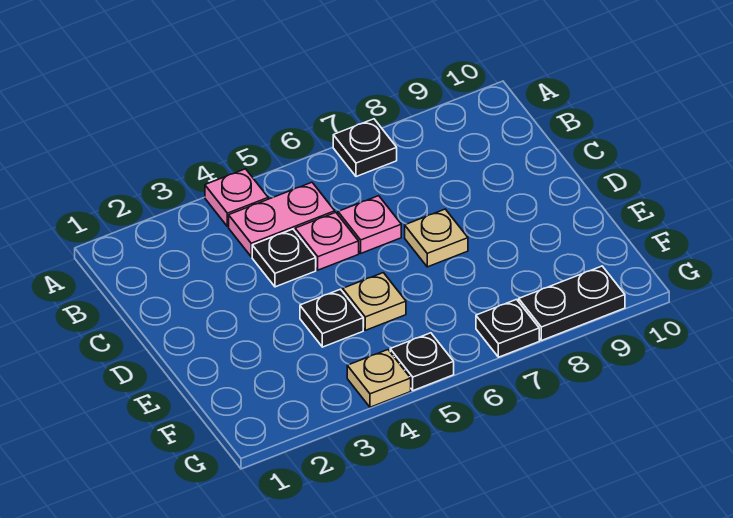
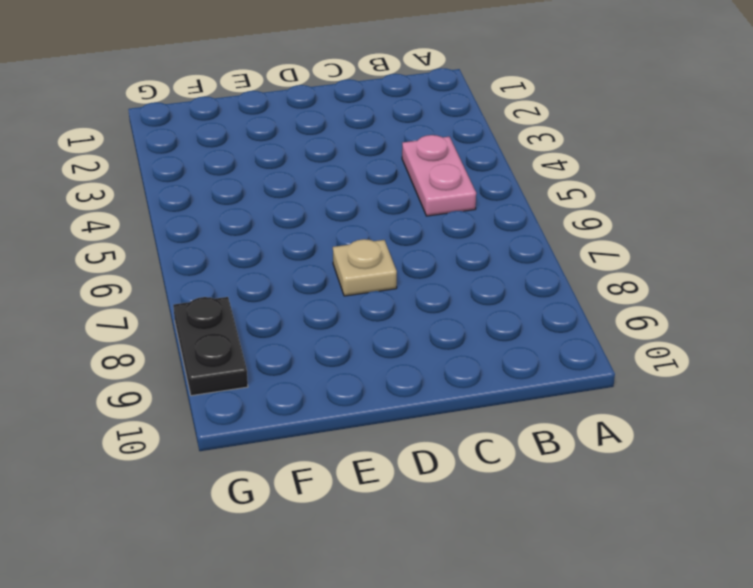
none -> pink plate A4 level 1
none -> black plate A7 level 1
none -> black plate C4 level 1

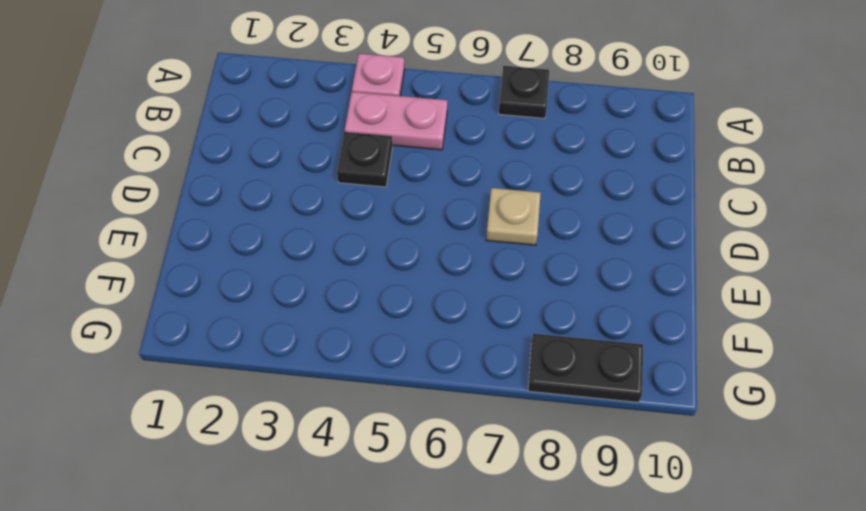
none -> pink plate C5 level 1
none -> pink plate C6 level 1
none -> black plate E4 level 1

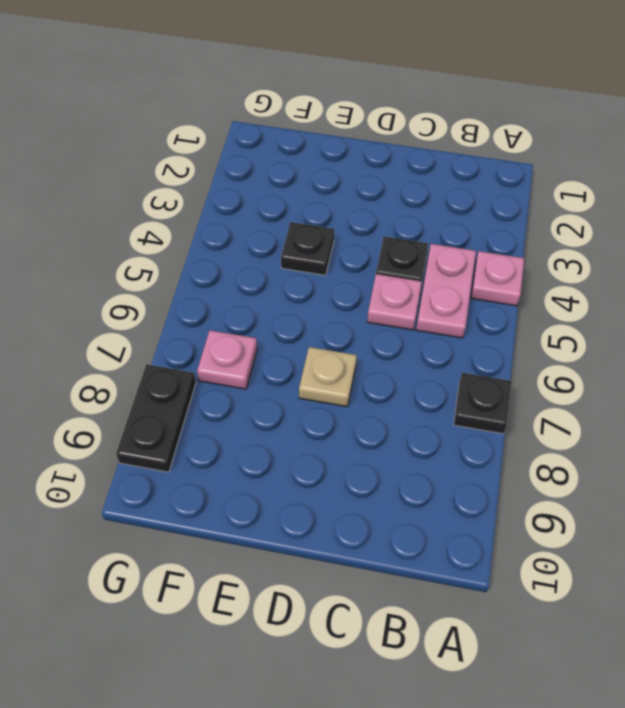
pink plate F7 level 1 -> pink plate C6 level 1
none -> tan plate E5 level 1
none -> tan plate G4 level 1
none -> black plate G5 level 1

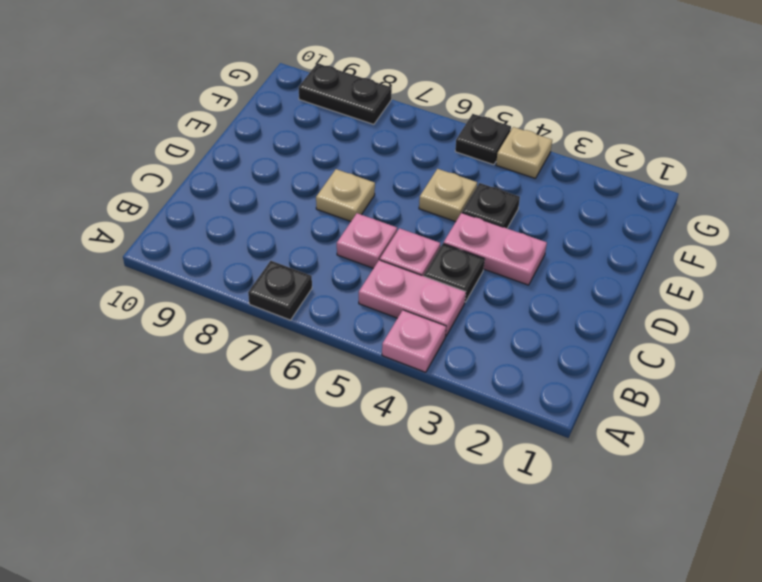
pink plate D3:D4 level 1 -> none
none -> black plate G7 level 1

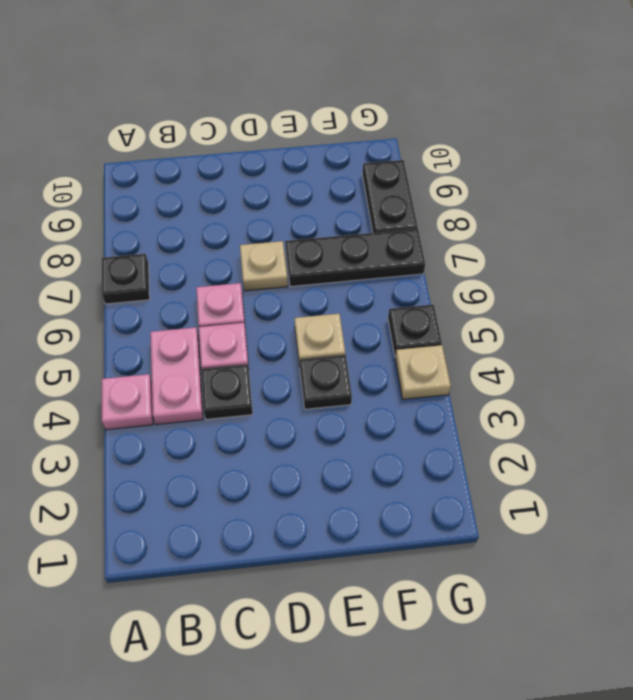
black plate E7:G7 level 1 -> black plate G7 level 1

